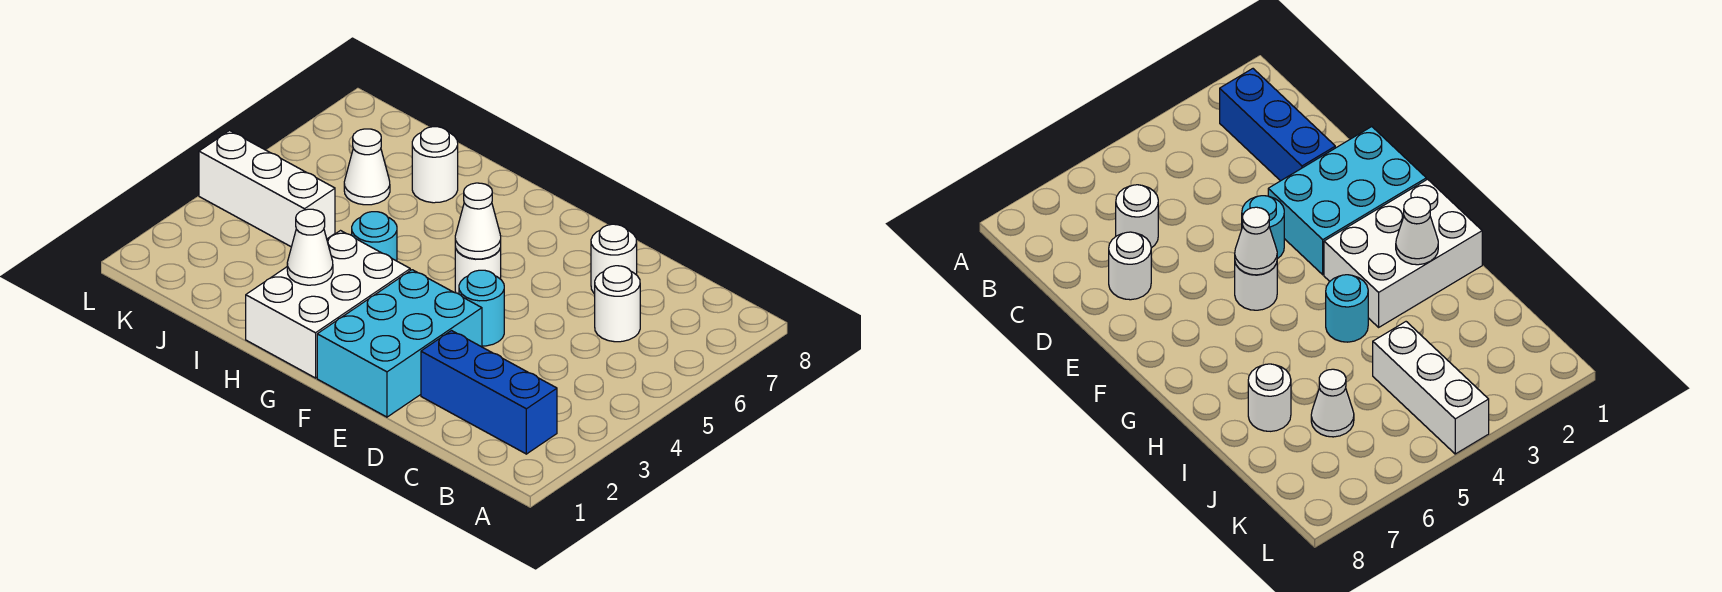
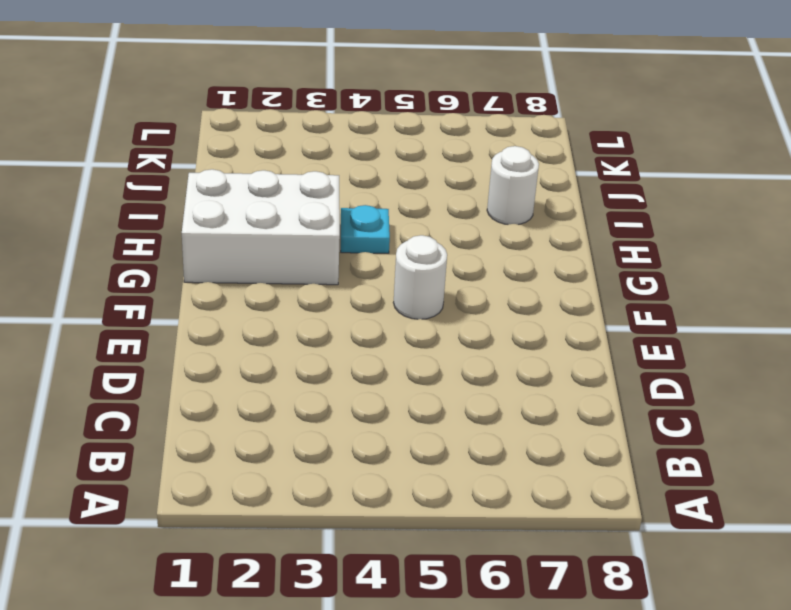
cyan plate H4 level 1 -> cyan round brick H4 level 1
none -> blue brick B2:D2 level 1
none -> white round brick C6 level 1
none -> white round brick D7 level 1

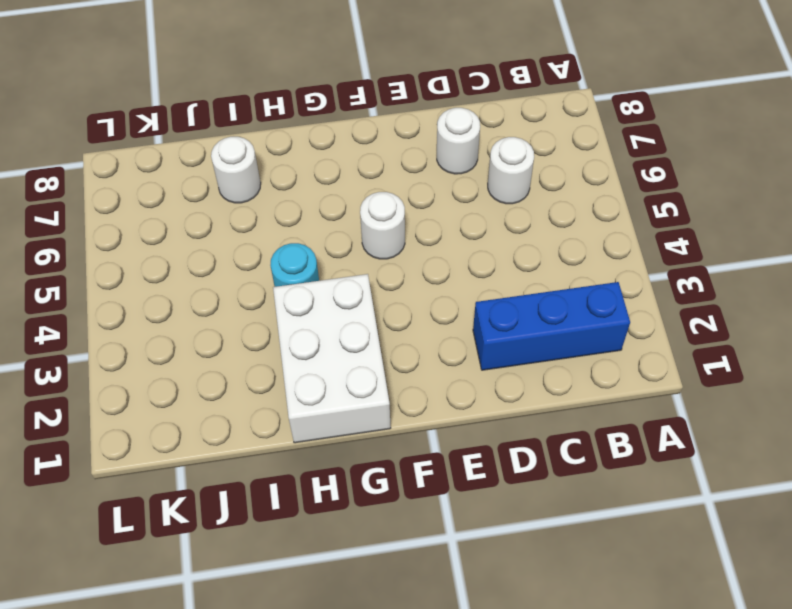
none -> cyan brick E1:F3 level 1
none -> cyan round brick E4 level 1
none -> white brick J4:L4 level 1

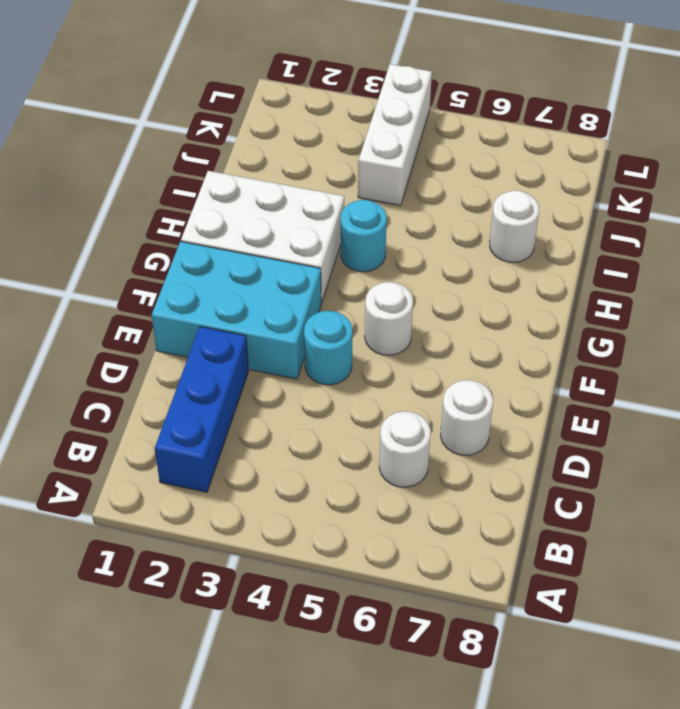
none -> white cone J6 level 1
none -> white cone F5 level 2
none -> white cone H2 level 2

